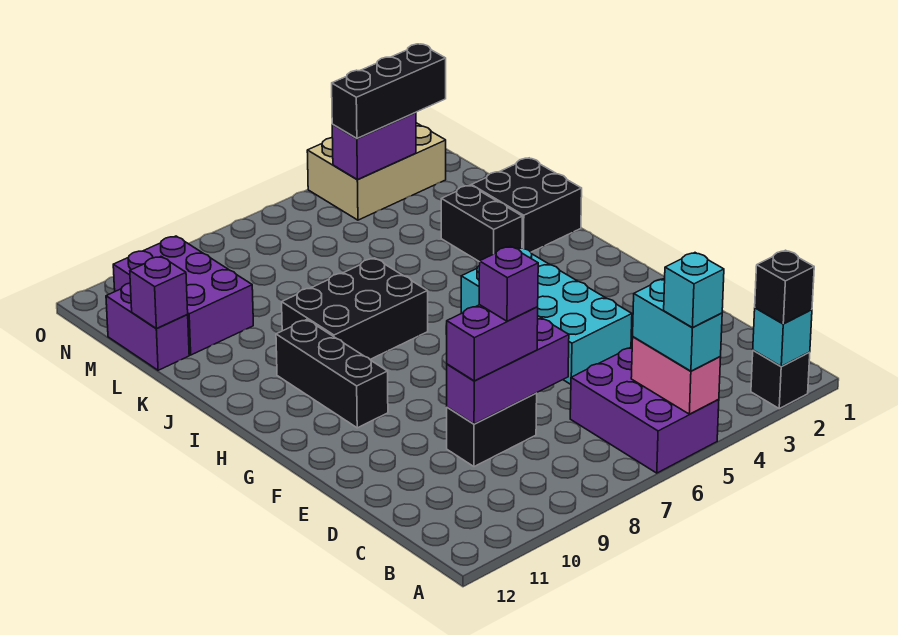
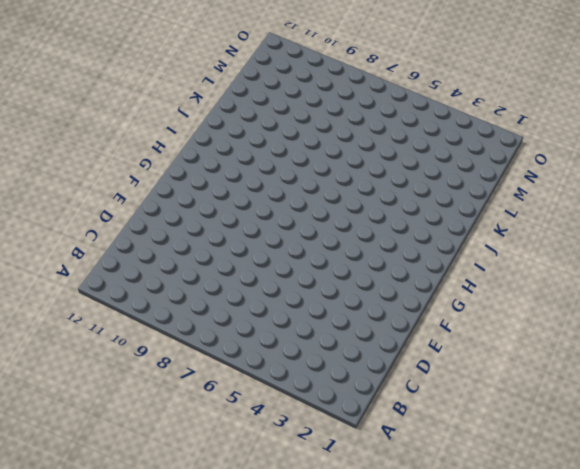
none -> black brick A2 level 1
none -> purple brick A5:C6 level 1
none -> black brick D8:D9 level 1

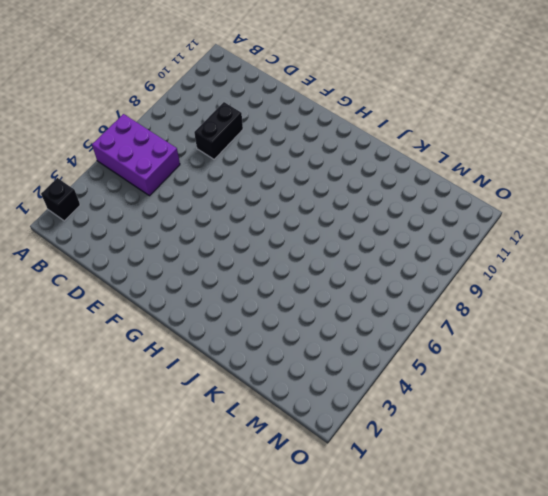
none -> cyan brick E4:H5 level 1
none -> black brick G10:I10 level 1
none -> black brick I7:J9 level 1

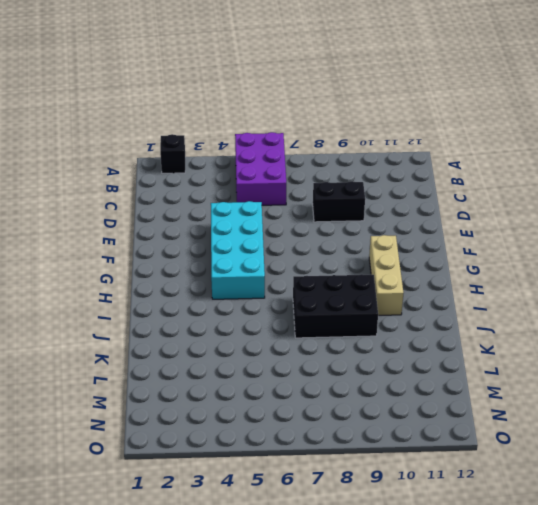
tan brick G10:I10 level 1 -> black brick G10:I10 level 1
none -> black brick J1:K2 level 1
none -> black brick J3:K3 level 1
none -> purple brick L10:N11 level 1

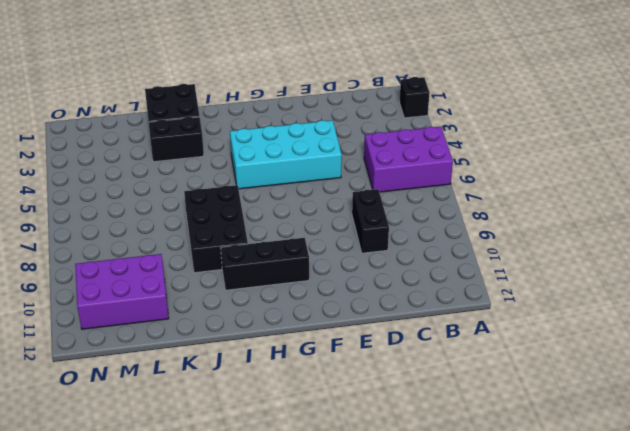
none -> purple brick L12:M12 level 1
none -> tan brick N2:O4 level 1
none -> cyan brick A2 level 2

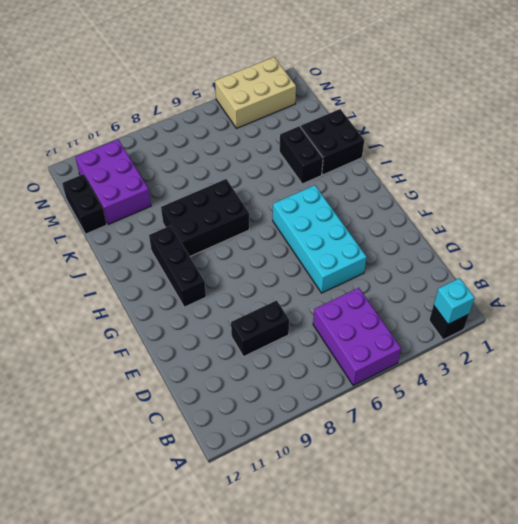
black brick L12:M12 level 1 -> purple brick L12:M12 level 1
none -> pink brick A5:B5 level 2
none -> purple brick D7:D9 level 2
none -> purple brick L12 level 2

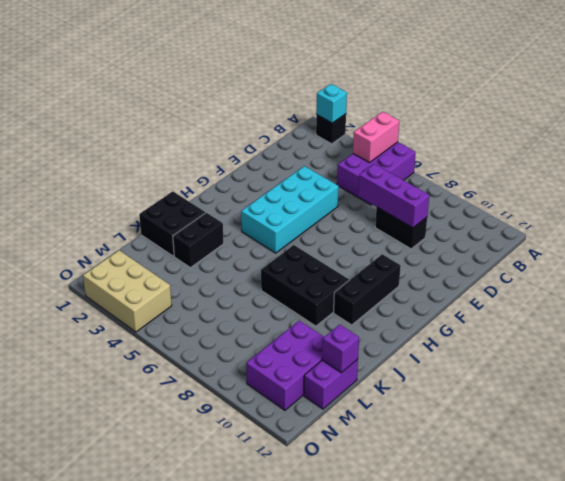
none -> purple brick N3:N4 level 2
none -> black brick A2 level 3
none -> cyan brick A5:B5 level 3

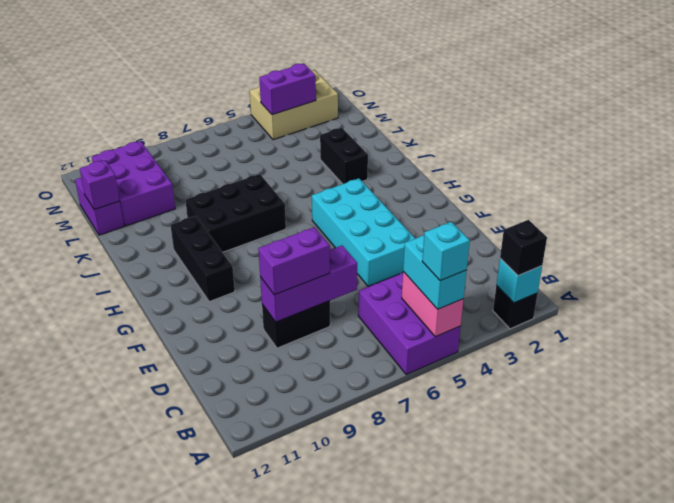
none -> black brick J1:K2 level 1
none -> black brick N2:N4 level 3
none -> purple brick D8 level 4

